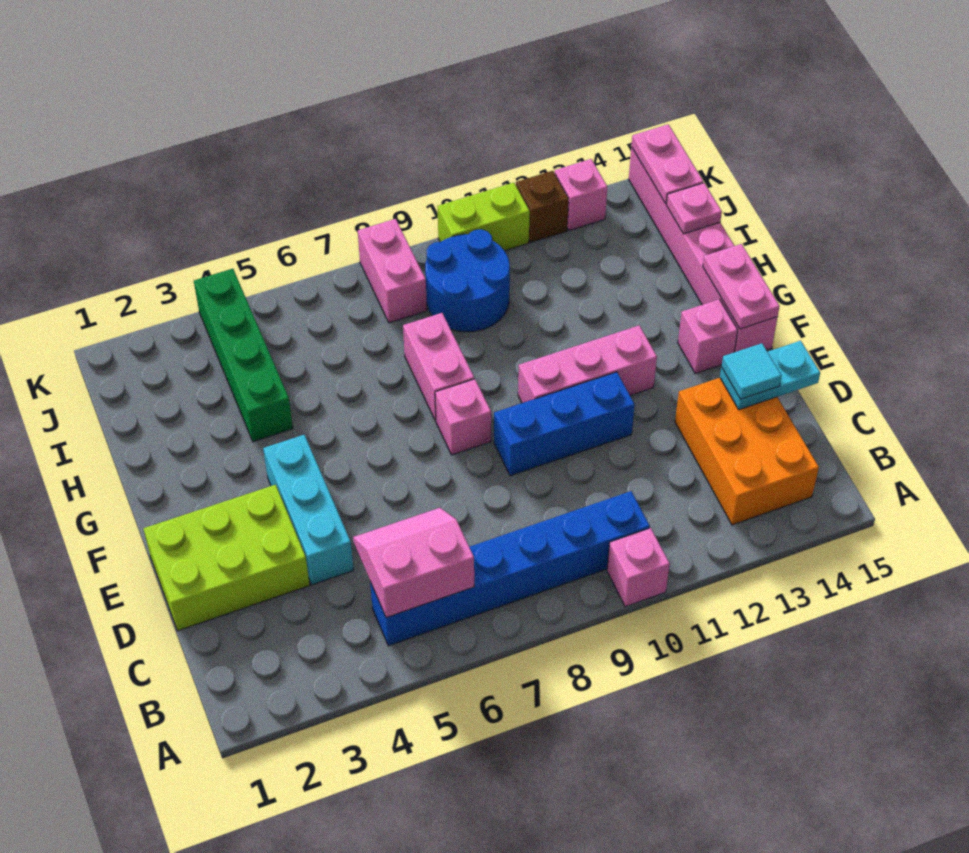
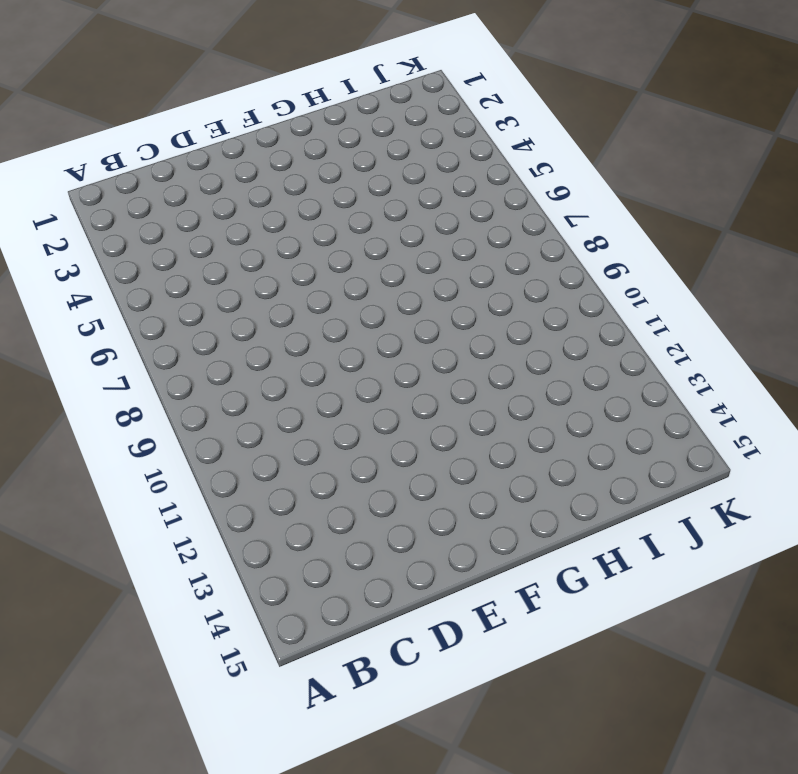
none -> pink brick A10 level 1
none -> blue brick B5:B10 level 1
none -> orange brick B13:D14 level 1

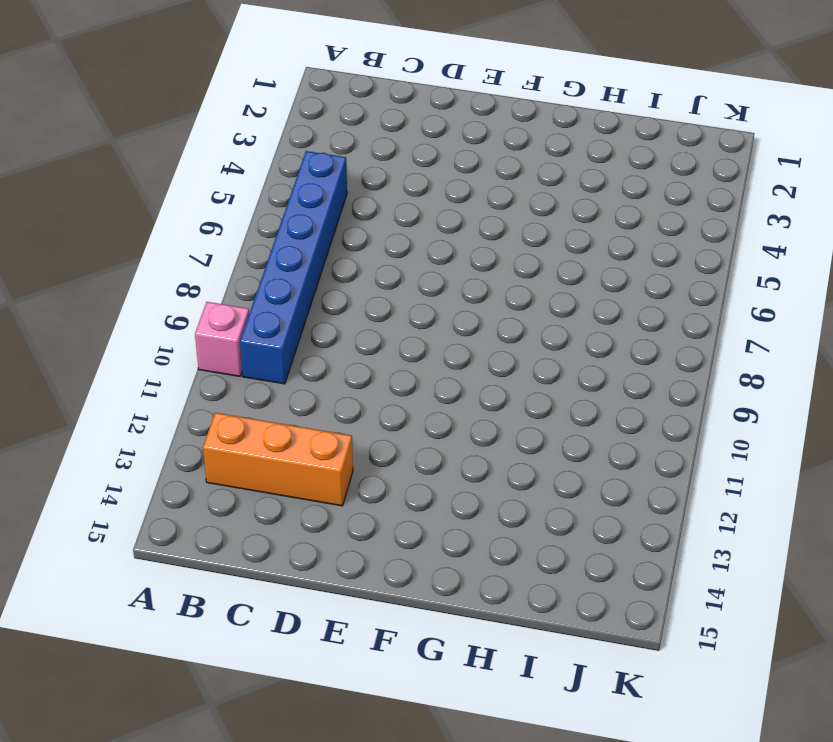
orange brick B13:D13 level 1 -> orange brick B13:D14 level 1
none -> lime brick D1:E3 level 1
none -> cyan brick D4:F4 level 1
none -> blue brick E9:E11 level 1

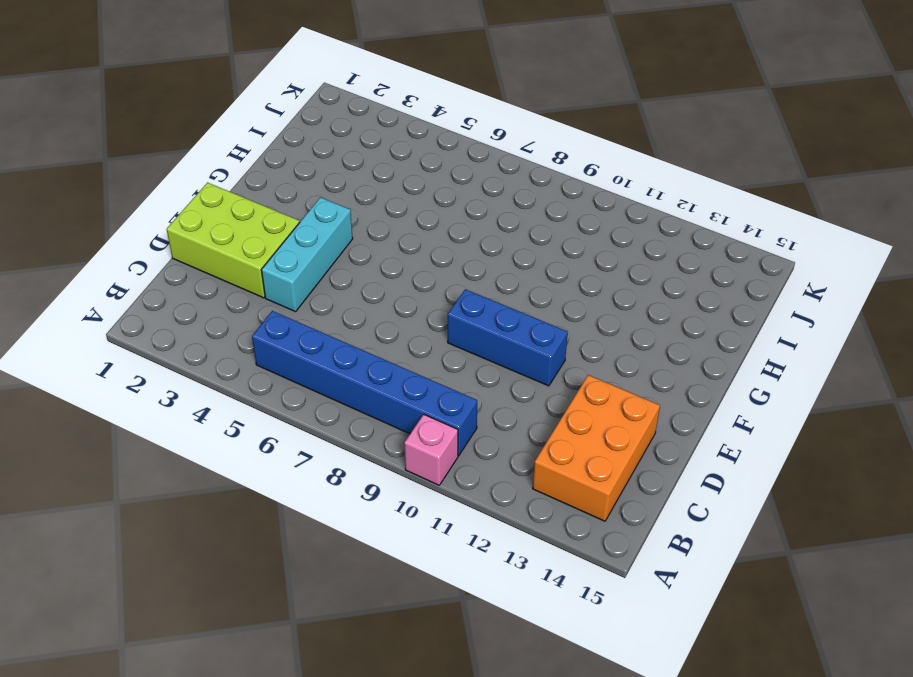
none -> pink brick F8 level 1
none -> pink brick F10:F12 level 1
none -> pink brick F14 level 1

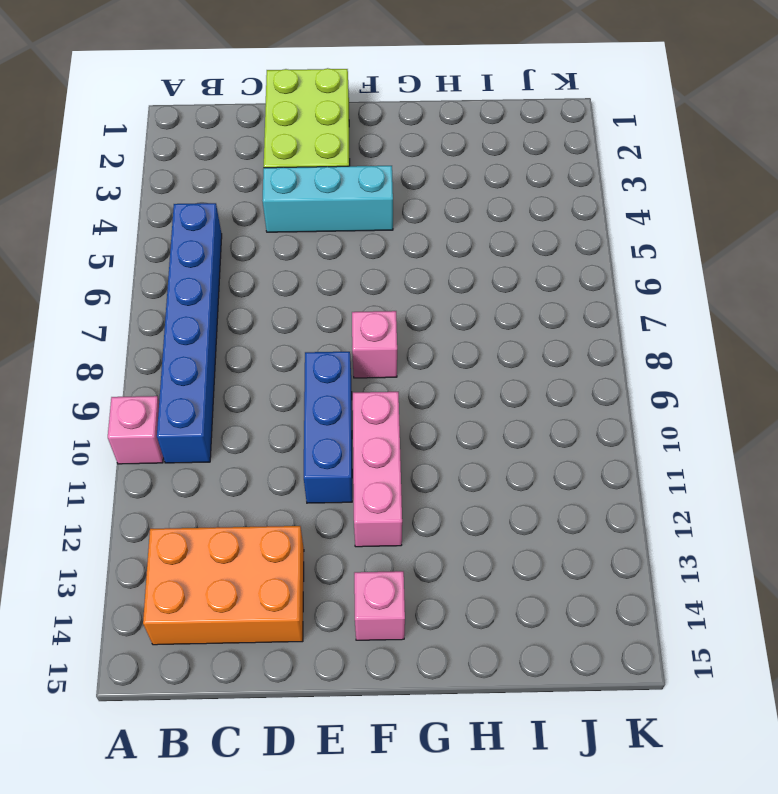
none -> pink brick F15:K15 level 1
none -> pink brick G8:H8 level 1
none -> green brick H4:K4 level 1

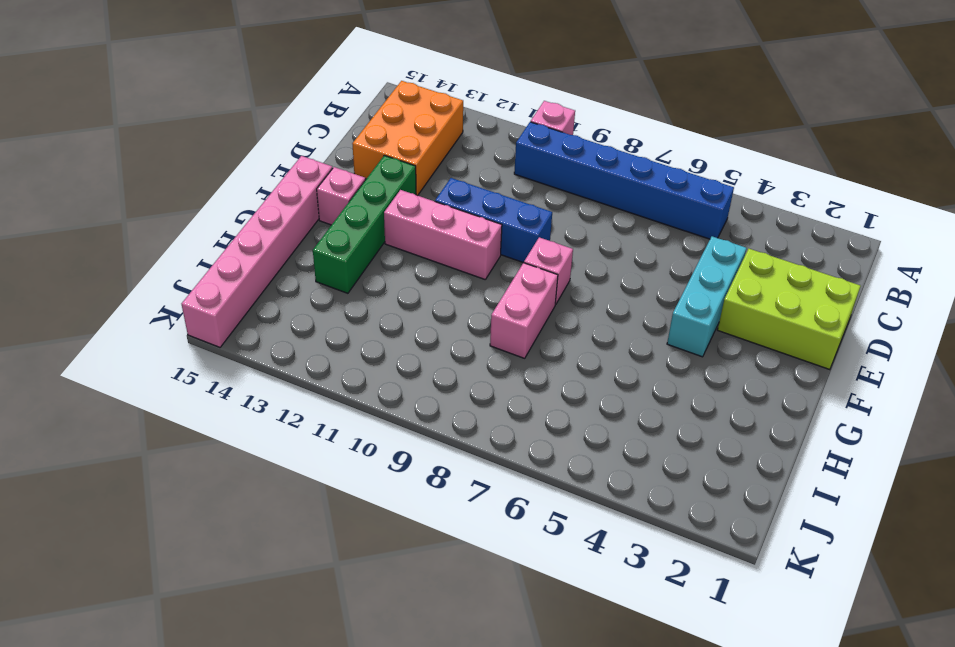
green brick E13:H13 level 1 -> green brick H4:K4 level 1
none -> blue round brick I9:J10 level 1
none -> pink brick J8:K8 level 1
none -> lime brick K10:K11 level 1

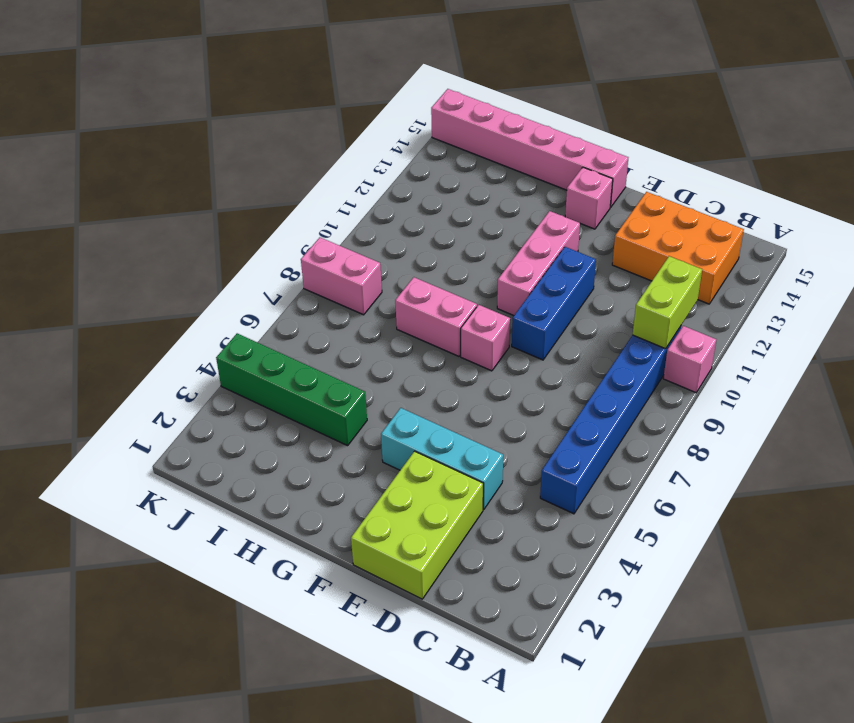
lime brick B10:B11 level 2 -> lime brick K10:K11 level 1
none -> blue round brick I9:J10 level 1
none -> brown brick K12 level 1
none -> pink brick K13 level 1

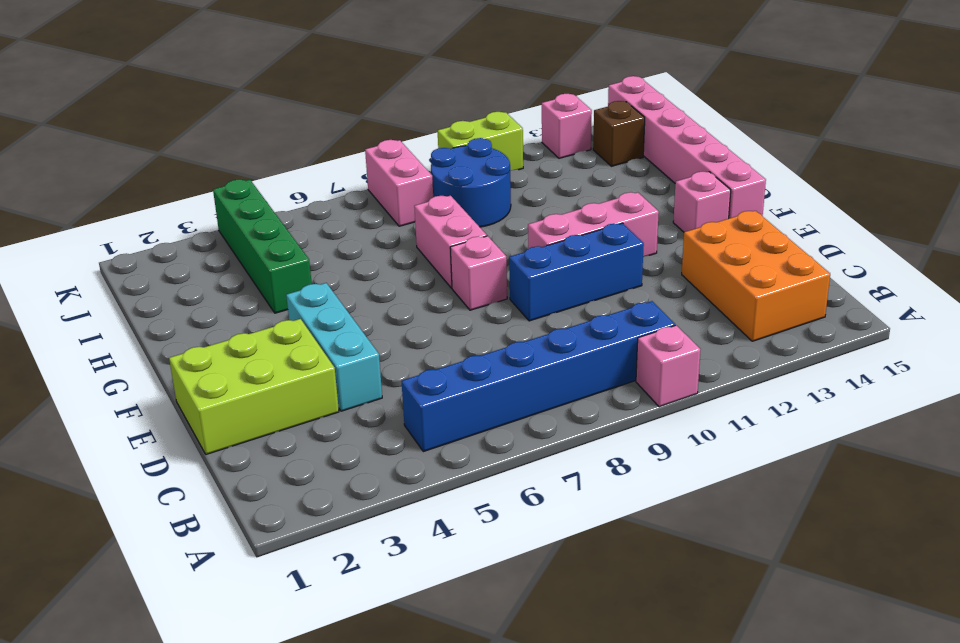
brown brick J14 level 1 -> brown brick K12 level 1
none -> pink slope B5:C6 level 2 top B
none -> cyan plate D14:D15 level 2
none -> pink plate F15:G15 level 2

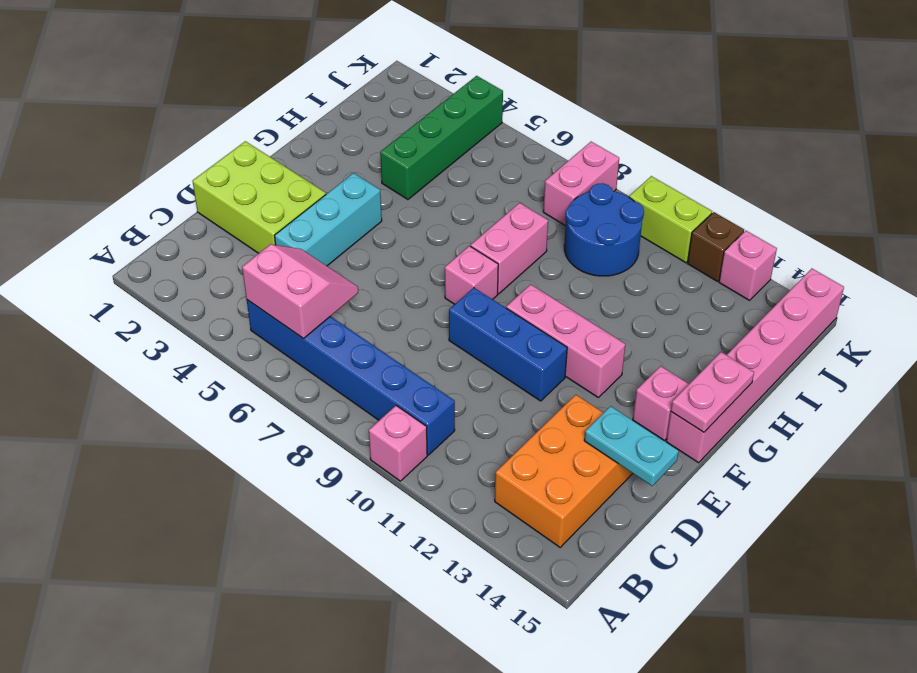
none -> pink plate I15 level 2
none -> pink plate J15:K15 level 2
none -> cyan tile D14 level 3

